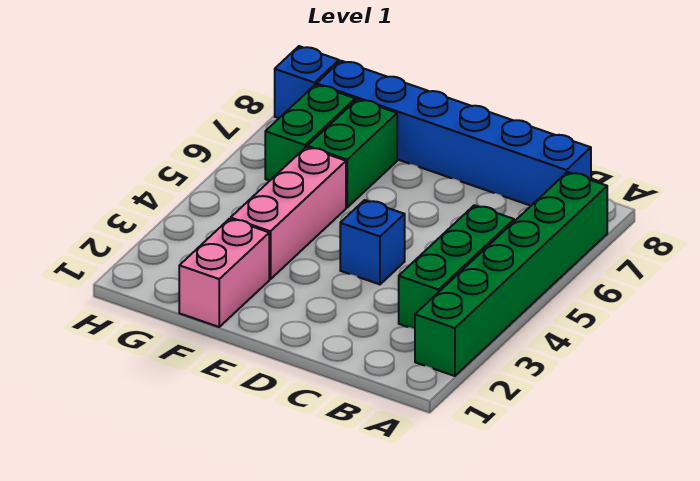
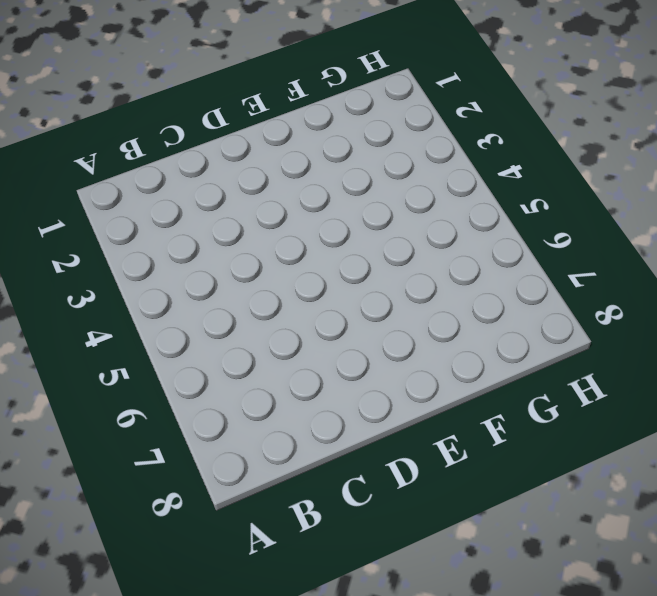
none -> green brick A2:A7 level 1
none -> green brick B3:B5 level 1

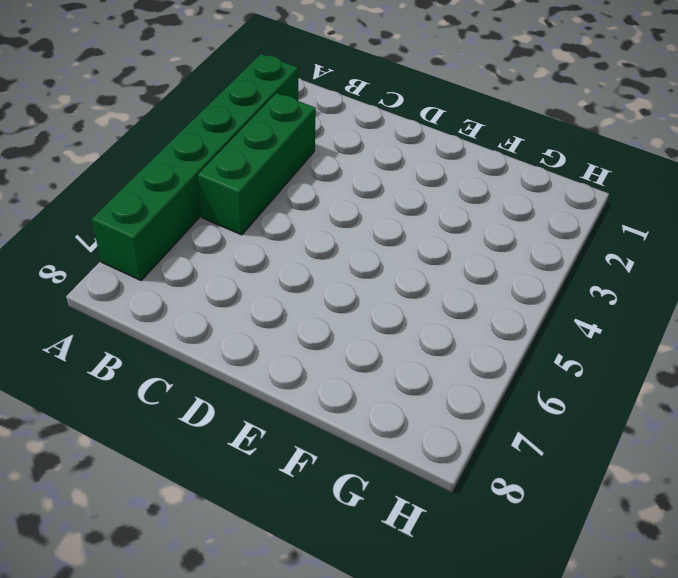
none -> blue brick B8:G8 level 1
none -> blue brick D4 level 1

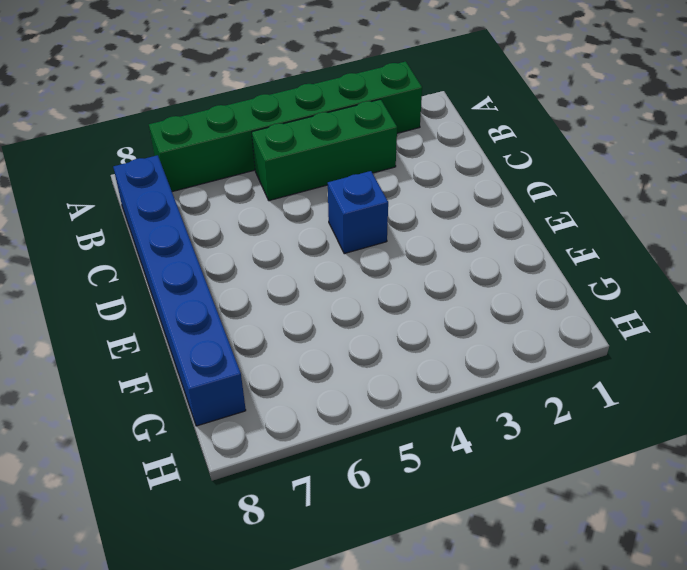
none -> pink brick F1:F2 level 1
none -> pink brick F3:F5 level 1

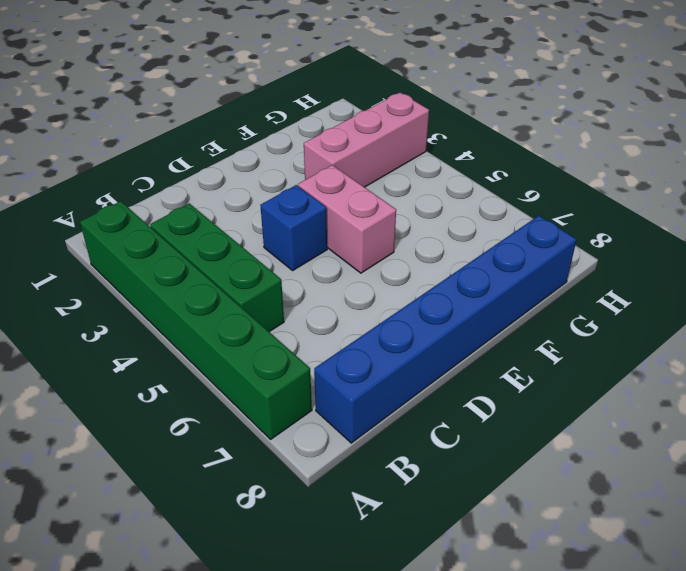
pink brick E4:E5 level 1 -> pink brick F1:F2 level 1
pink brick F3:H3 level 1 -> pink brick F3:F5 level 1
none -> green brick F6:F7 level 1
none -> green brick G6:G7 level 1

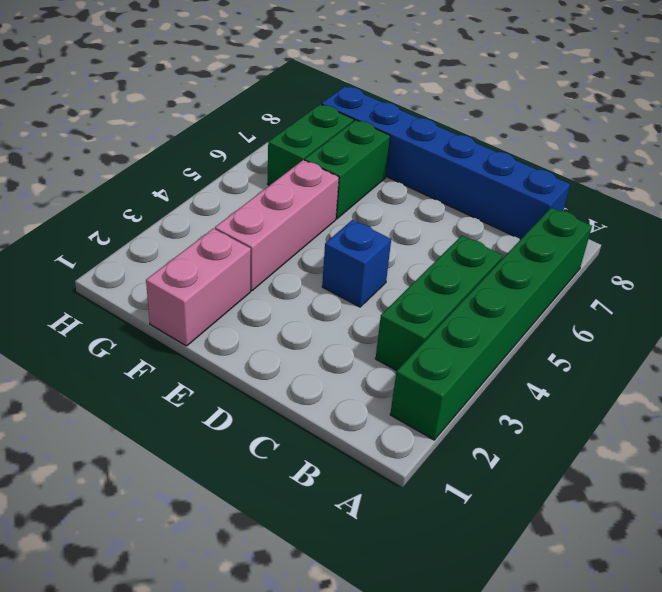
none -> blue brick H8 level 1

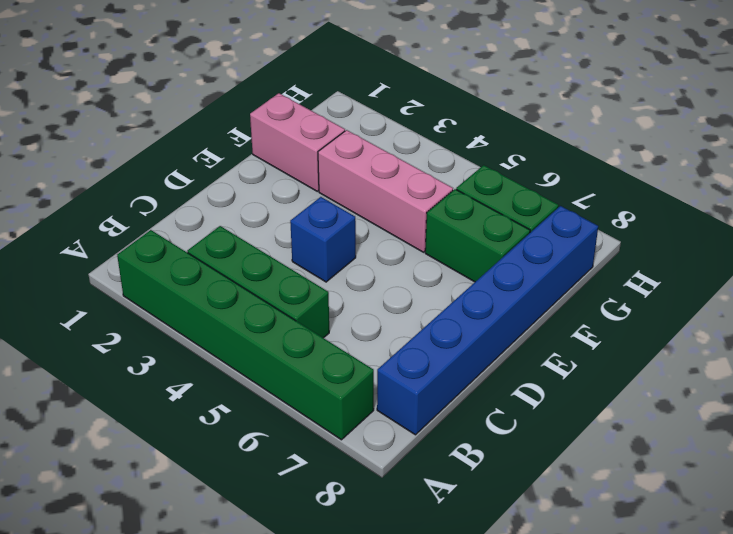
none -> blue brick H8 level 1

